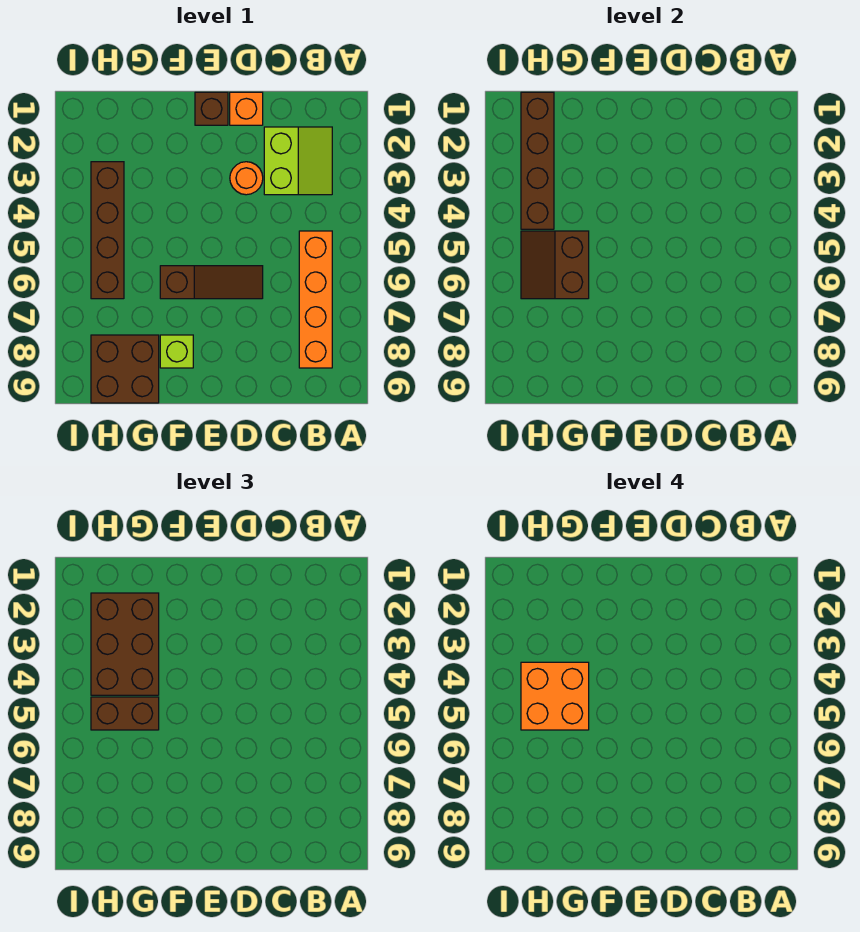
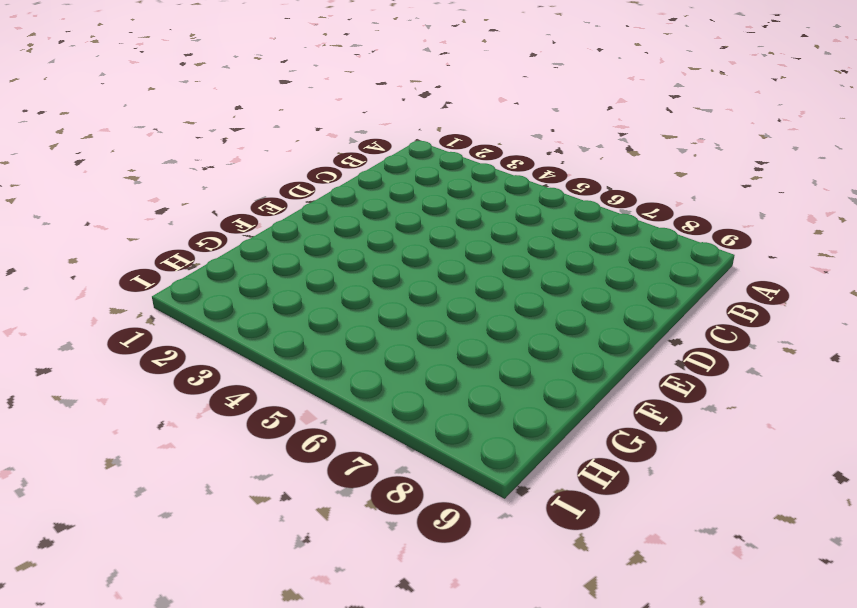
none -> lime slope B2:C3 level 1 top C
none -> orange brick B5:B8 level 1
none -> orange brick D1 level 1

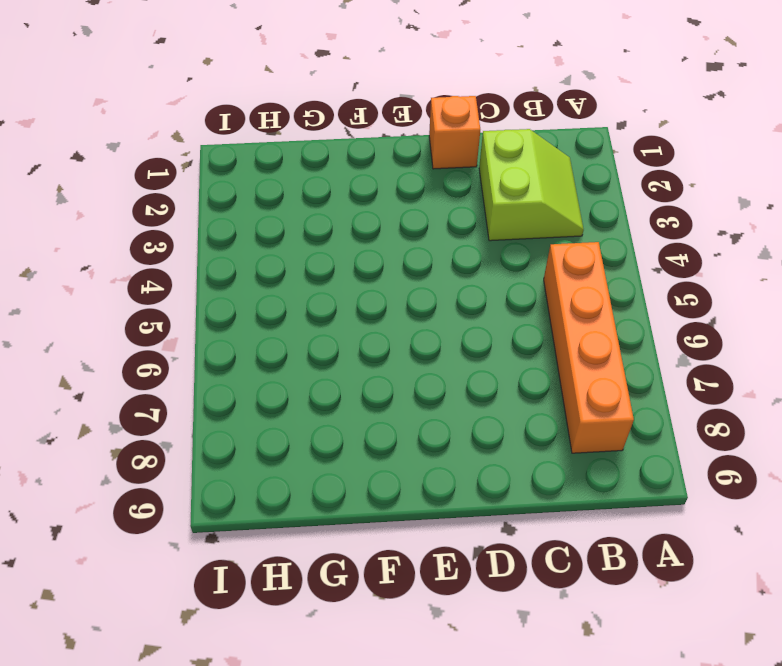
none -> orange round brick D3 level 1
none -> brown slope D6:F6 level 1 top F
none -> brown brick E1 level 1

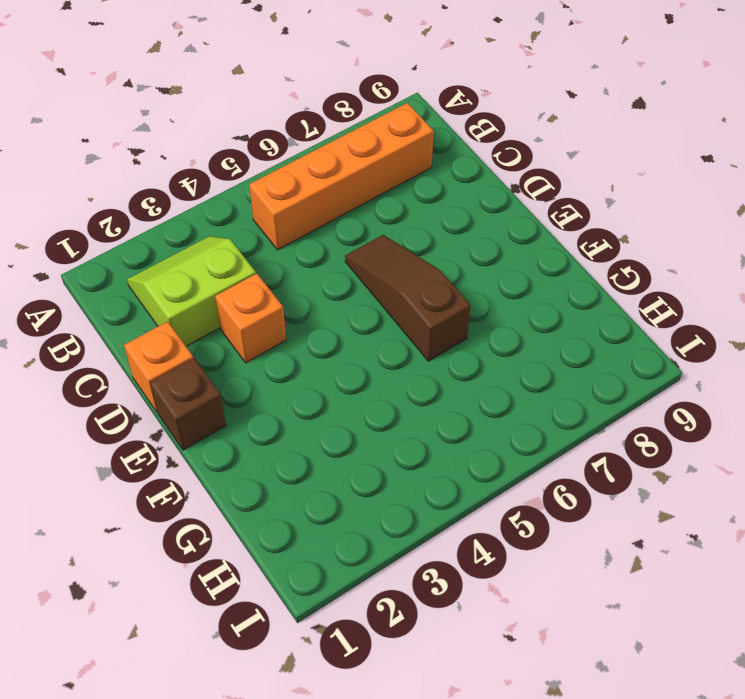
orange brick D3 level 1 -> orange round brick D3 level 1
none -> lime brick F8 level 1
none -> brown brick G8:H9 level 1
none -> brown brick H3:H6 level 1

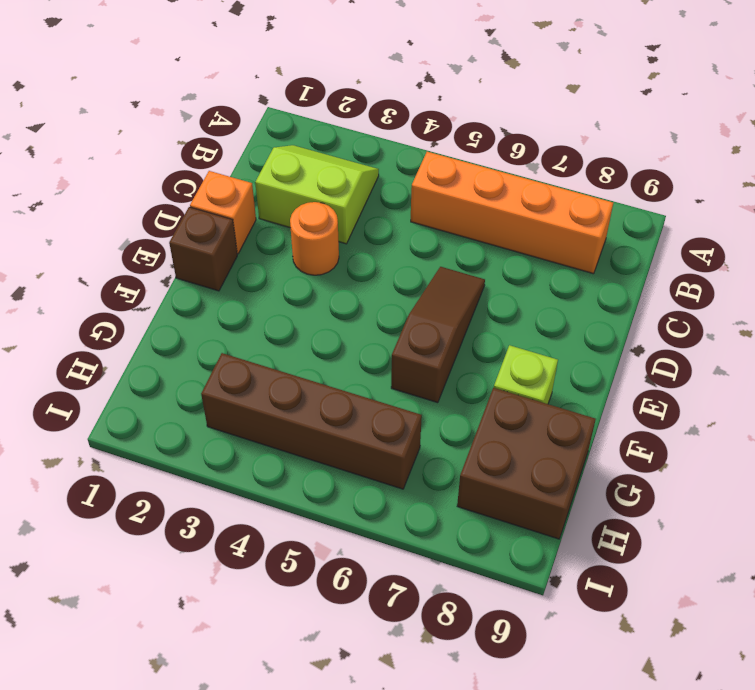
none -> brown slope G5:H6 level 2 top G
none -> brown brick H1:H4 level 2
none -> brown brick G2:H4 level 3

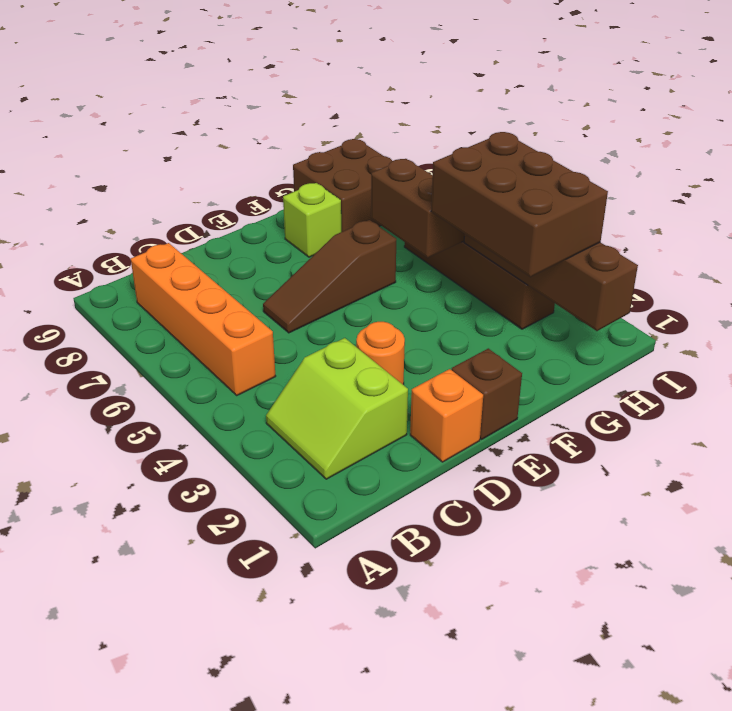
none -> brown brick G5:H5 level 3
none -> orange brick G4:H5 level 4

